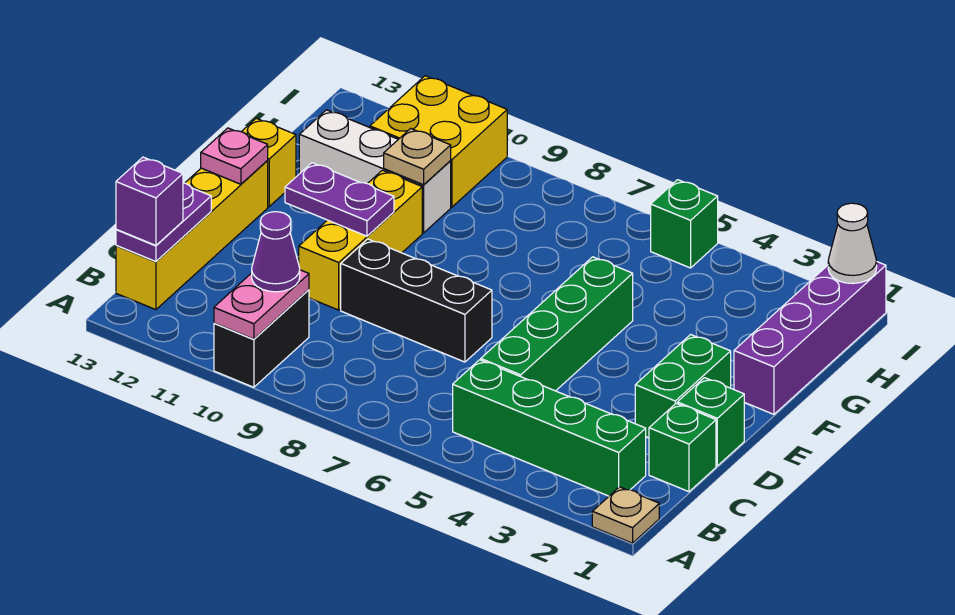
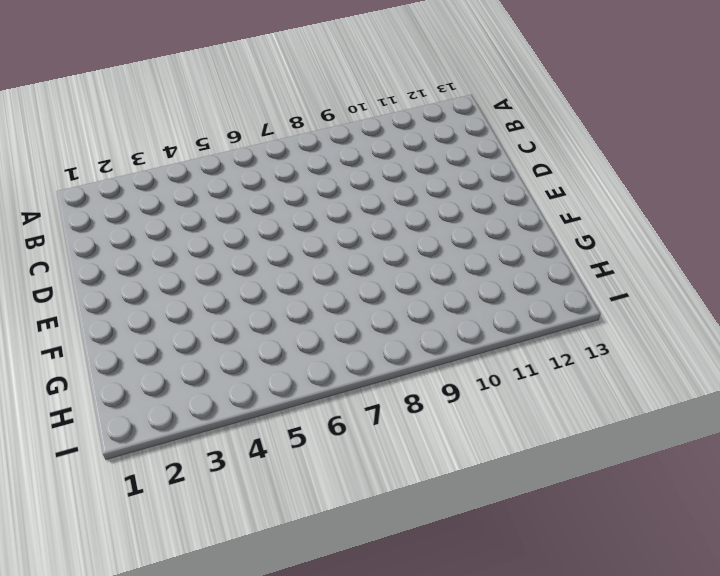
none -> tan plate A1 level 1
none -> black brick A10:B10 level 1
none -> green brick B2:B5 level 1

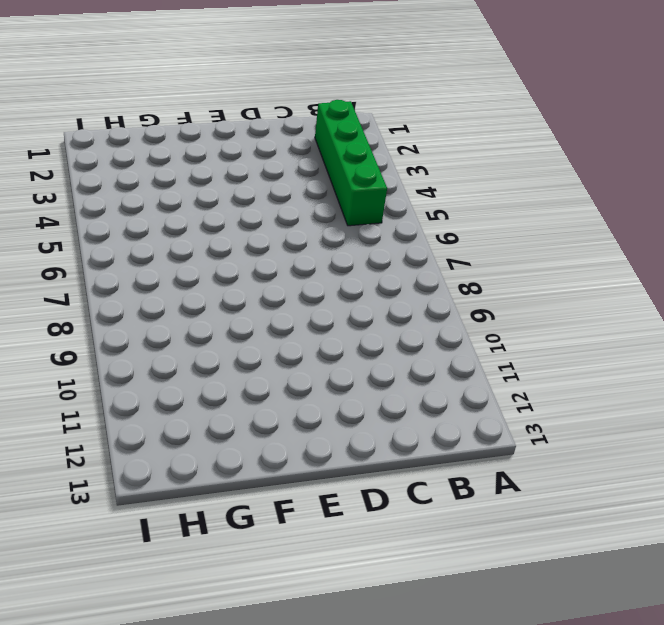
none -> tan plate A1 level 1
none -> black brick A10:B10 level 1
none -> yellow brick B13:E13 level 1

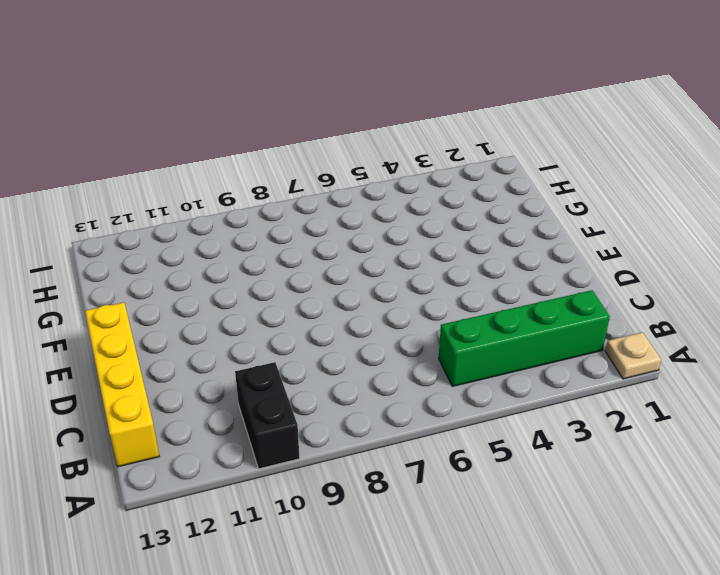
none -> green brick C1 level 1
none -> green brick C5:F5 level 1
none -> green brick D1 level 1

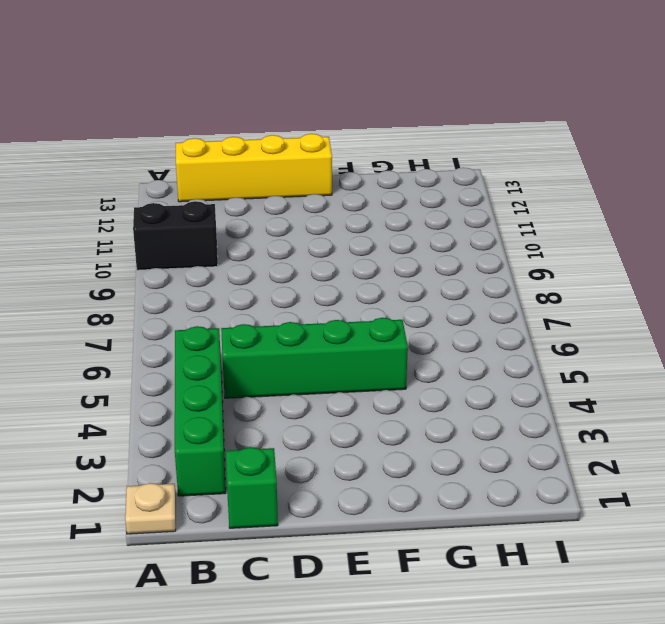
none -> green brick D1 level 1
none -> green brick D2:E2 level 1
none -> black brick D7:D9 level 1

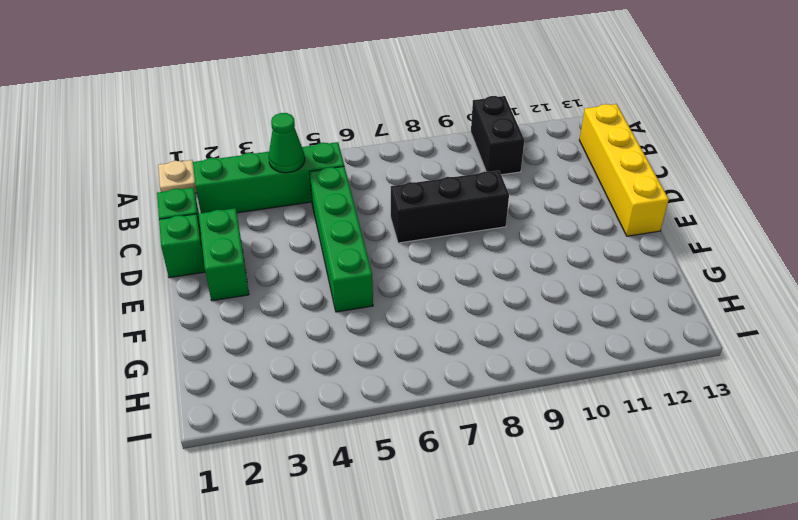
green cone B4 level 2 -> none
none -> yellow brick D10:F10 level 1
none -> purple brick F1:I1 level 1
none -> yellow brick F13 level 1

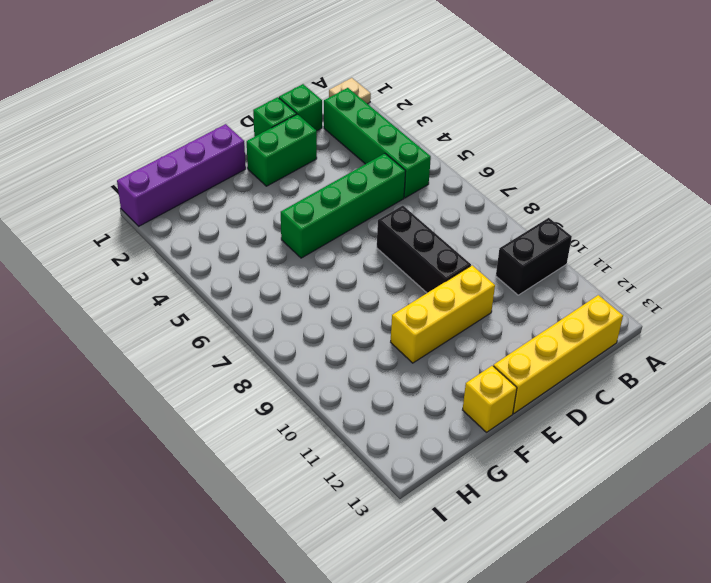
none -> white brick G10:G12 level 1
none -> yellow brick H10:I11 level 1
none -> green brick I5 level 1

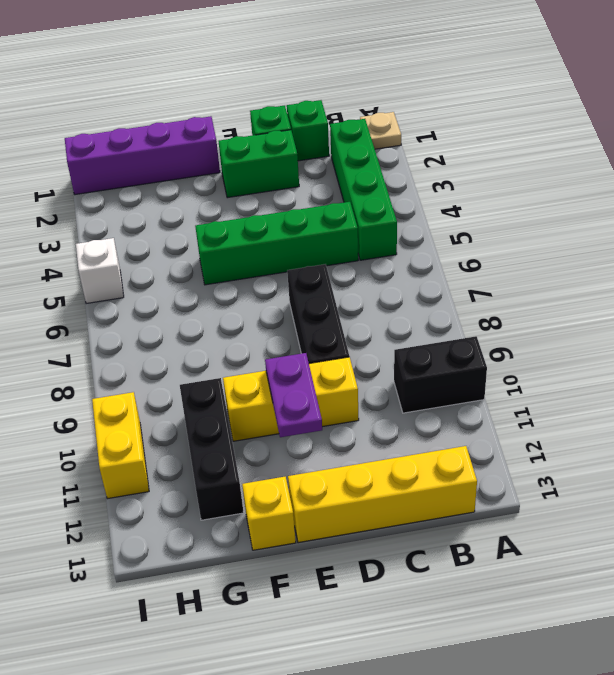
black brick G10:G12 level 1 -> white brick G10:G12 level 1
white brick I5 level 1 -> green brick I5 level 1
yellow brick I10:I11 level 1 -> yellow brick H10:I11 level 1
none -> pink plate A10:B10 level 2
none -> purple plate B13:C13 level 2
none -> pink plate E13 level 2

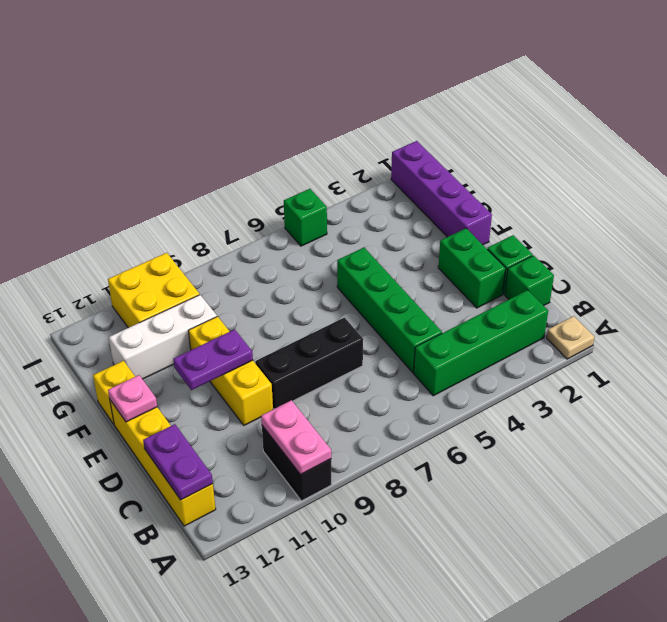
none -> tan plate G10 level 2
none -> white cone I1 level 2
none -> purple cone B10 level 3

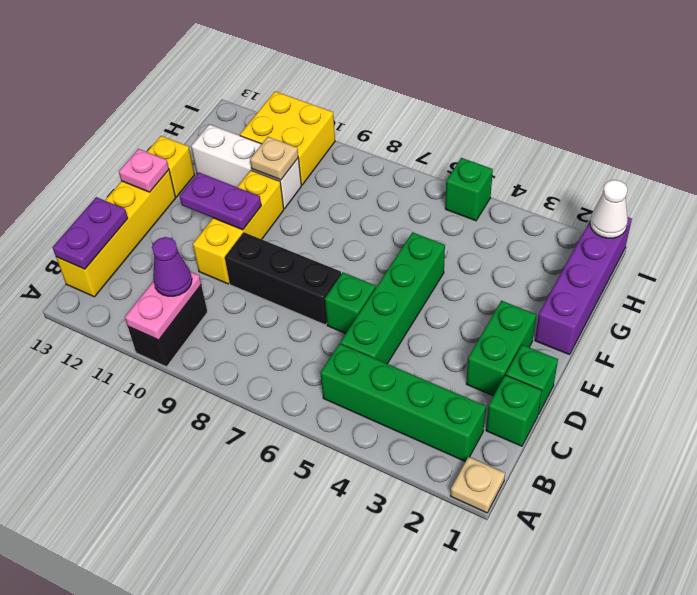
green brick D6 level 1 -> none
none -> purple brick B13 level 3

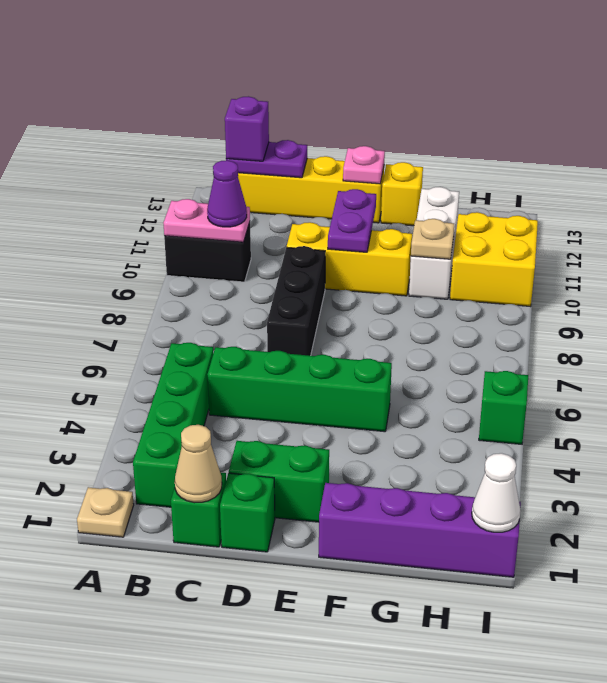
tan cone C1 level 2 -> none

